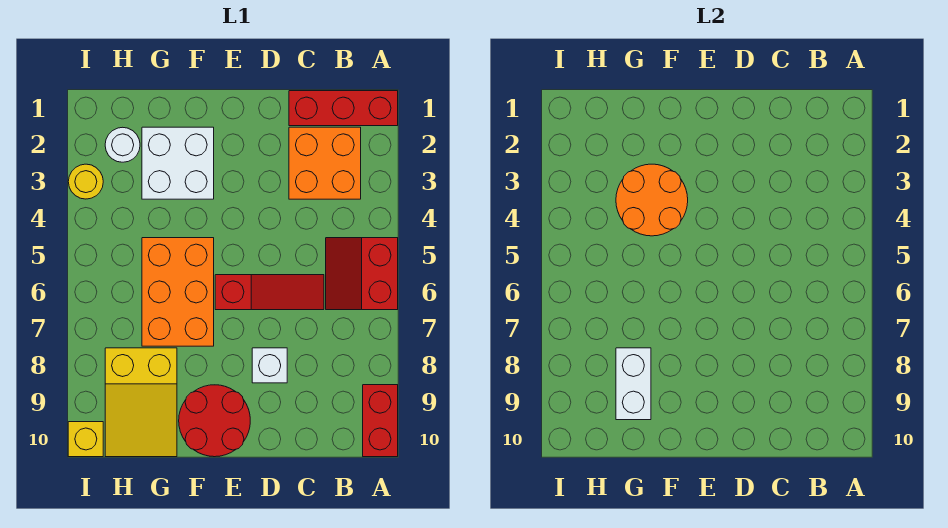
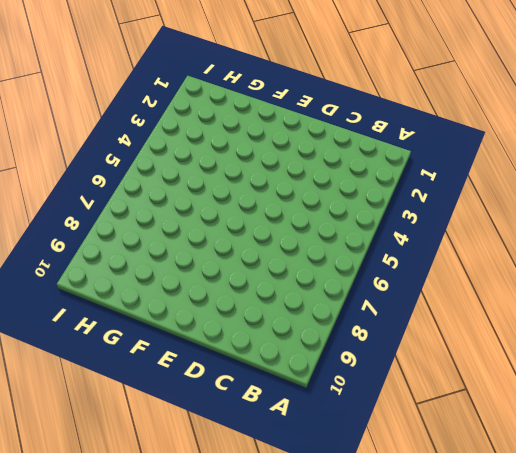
none -> red brick A1:C1 level 1
none -> red slope A5:B6 level 1 top A
none -> red brick A9:A10 level 1

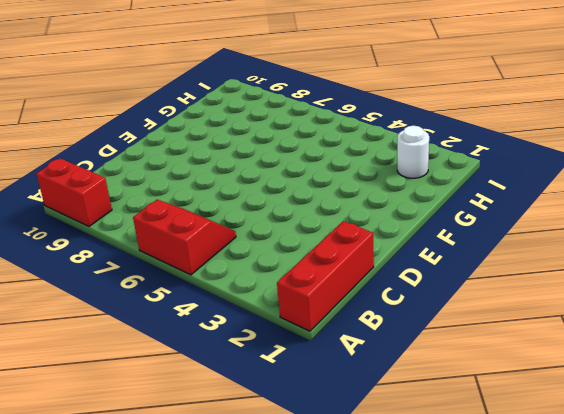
none -> orange brick B2:C3 level 1
none -> red slope C6:E6 level 1 top E
none -> white brick D8 level 1

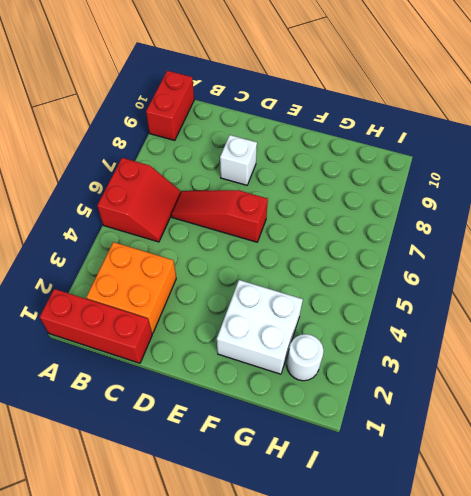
none -> red round brick E9:F10 level 1
none -> orange brick F5:G7 level 1
none -> yellow slope G8:H10 level 1 top 8

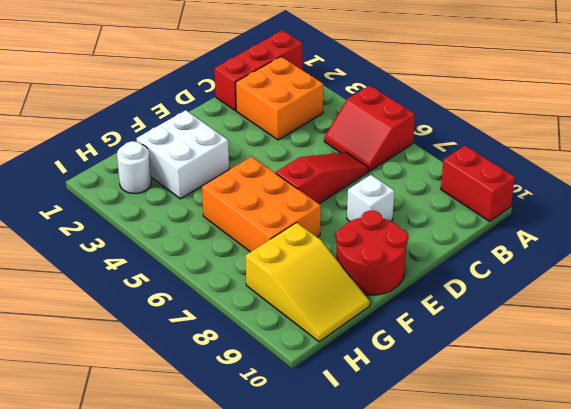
none -> yellow round brick I3 level 1
none -> yellow brick I10 level 1
none -> orange round brick F3:G4 level 2

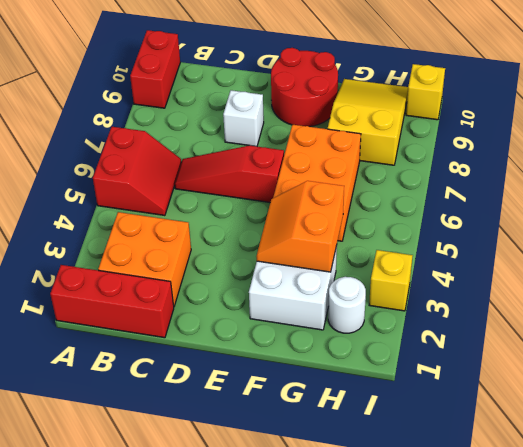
orange slope F3:G4 level 2 top G -> orange round brick F3:G4 level 2
yellow brick I3 level 1 -> yellow round brick I3 level 1
none -> white brick G8:G9 level 2

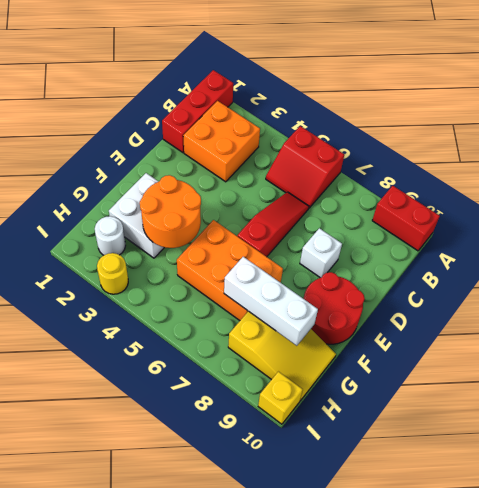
white brick G7:G9 level 2 -> white brick G8:G9 level 2

